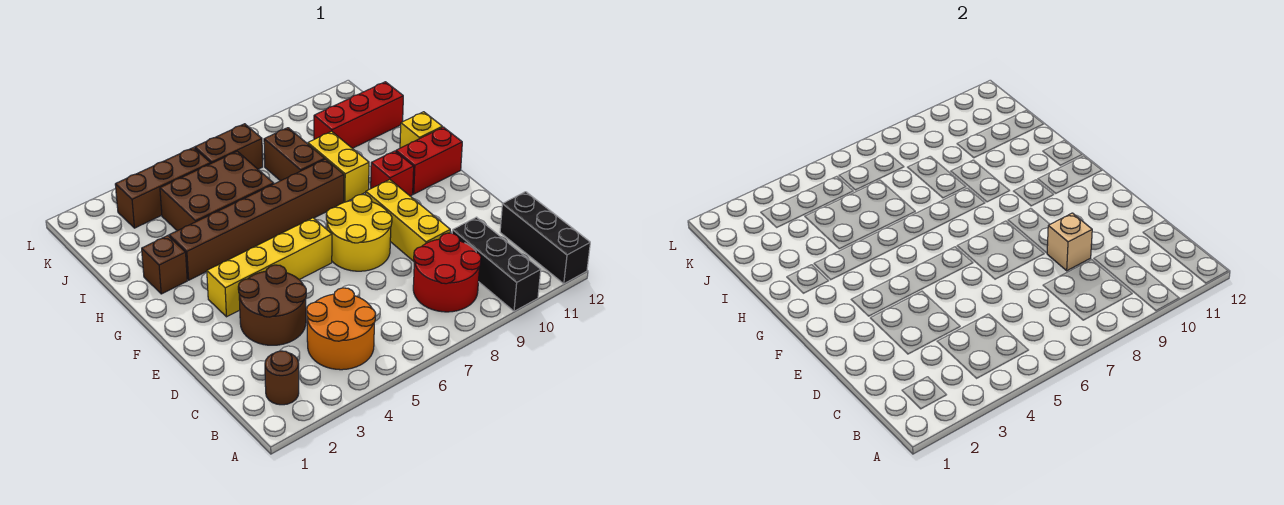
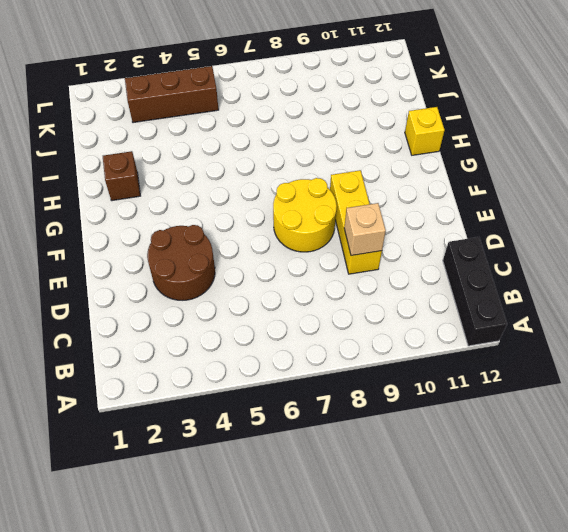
none -> black brick A10:C10 level 1
none -> brown round brick B2 level 1
none -> orange round brick B4:C5 level 1

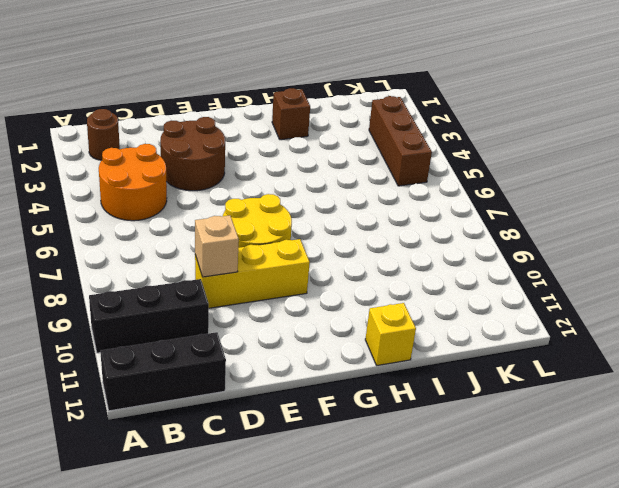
none -> red round brick B8:C9 level 1
none -> yellow brick F3:F6 level 1
none -> red brick G10 level 1

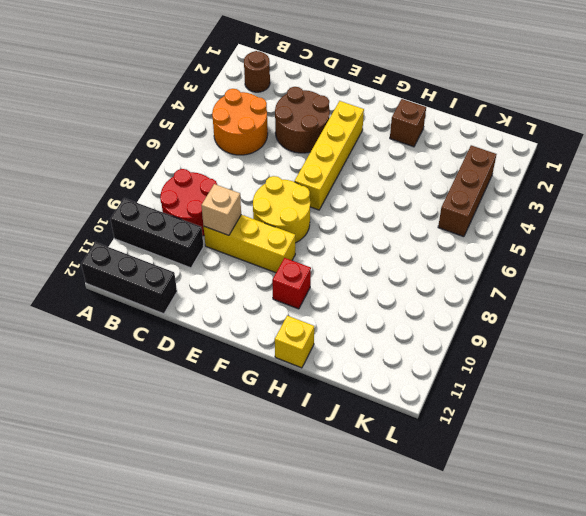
none -> red brick G11:G12 level 1
none -> brown brick H3:H8 level 1
none -> yellow brick H9:I9 level 1

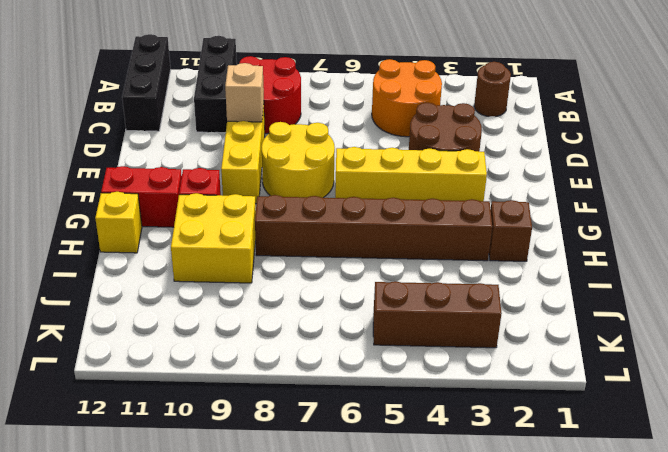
yellow brick H9:I10 level 1 -> yellow brick H9:I9 level 1
none -> brown brick I4:J6 level 1
none -> brown brick I8:J8 level 1
none -> red brick J10:J12 level 1

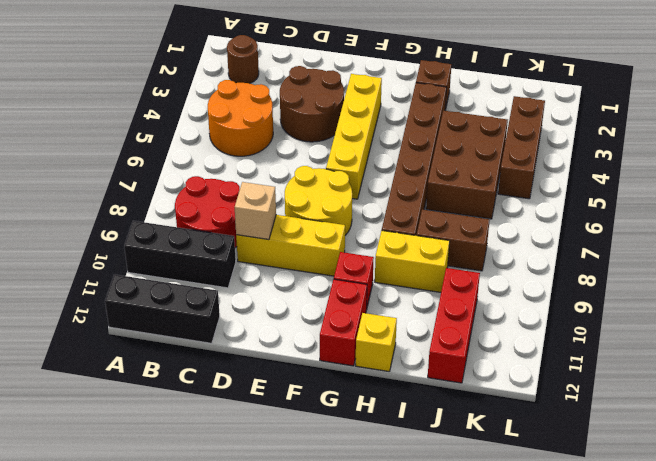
none -> brown brick K6:K7 level 1

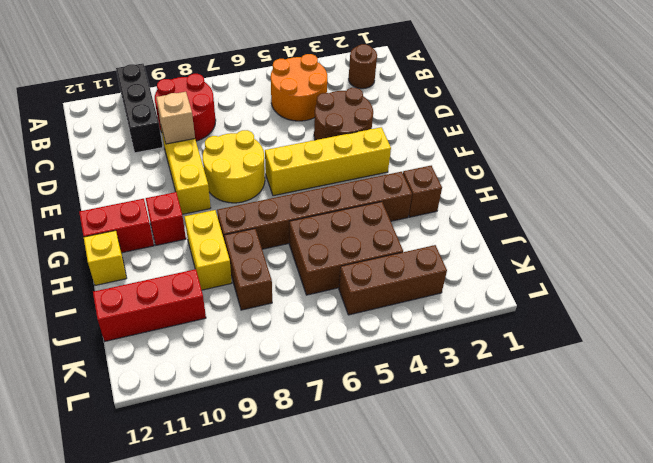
none -> black brick A12:C12 level 1
none -> brown brick K6:K7 level 1

